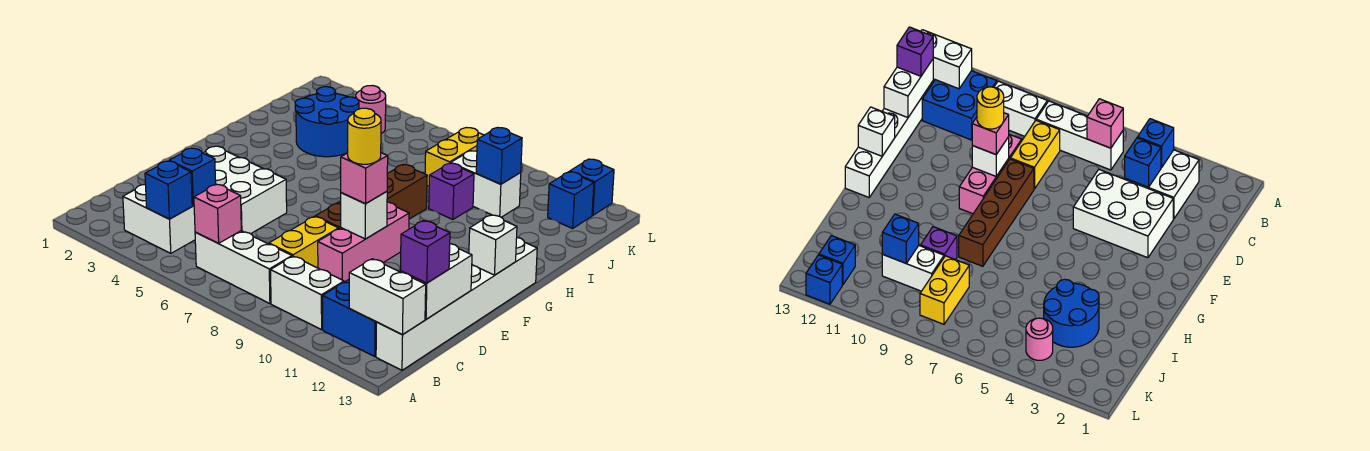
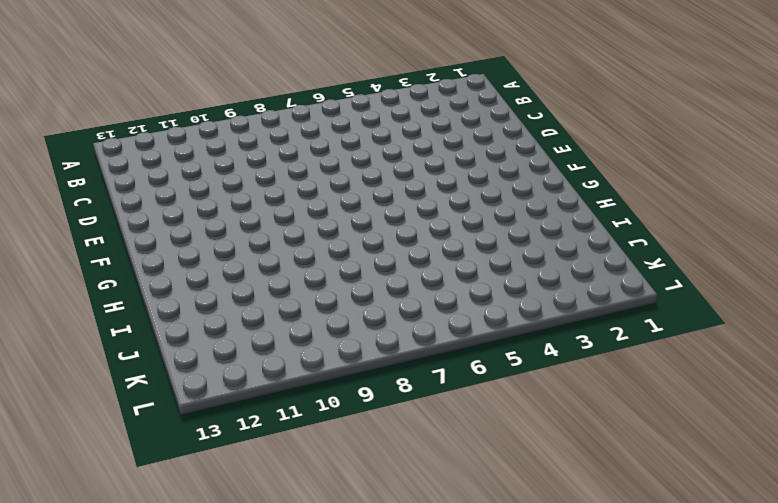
none -> white brick B3:C4 level 1
none -> white brick B6:B8 level 1
none -> white brick B9:B10 level 1

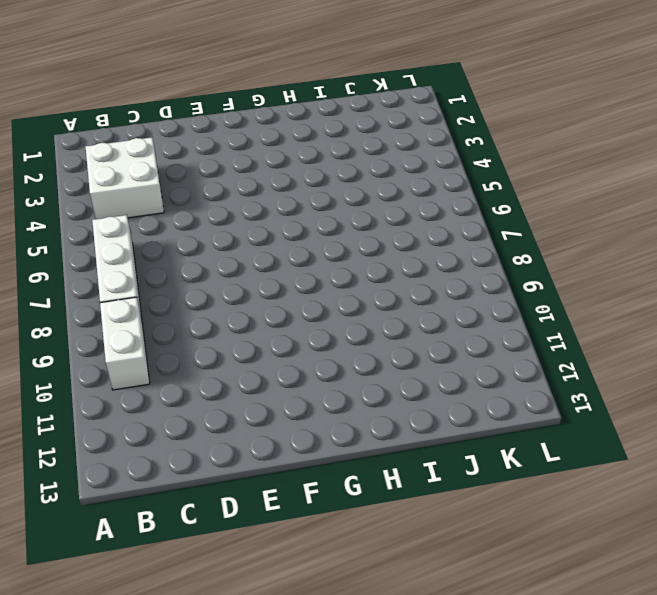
none -> blue brick B11:C12 level 1
none -> white brick B13:G13 level 1
none -> yellow brick C8:D8 level 1

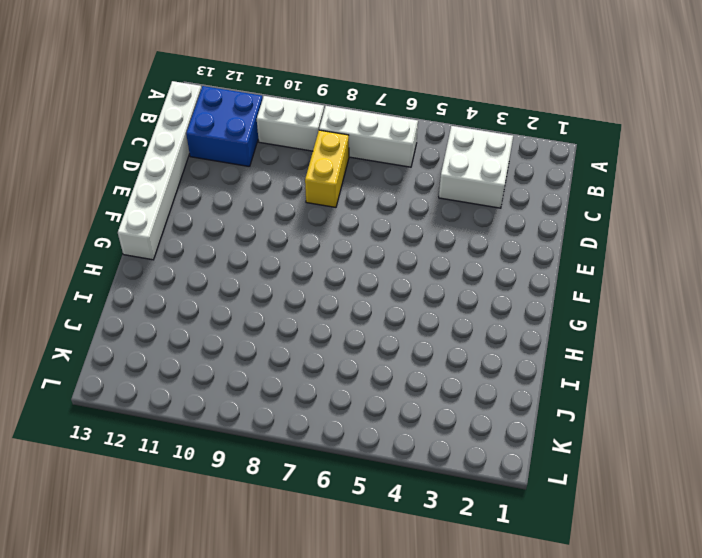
none -> white brick D3:E5 level 1
none -> pink brick D9:F9 level 1
none -> brown brick E8:H8 level 1

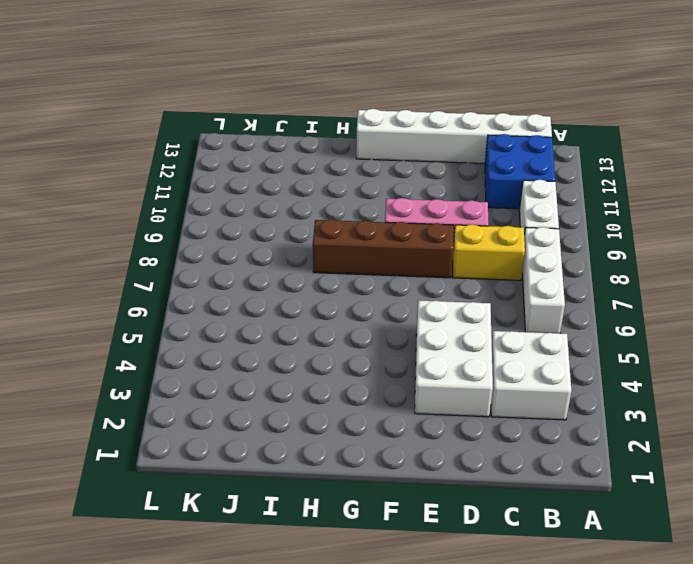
none -> blue round brick I3:J4 level 1
none -> purple brick I9 level 1
none -> yellow brick J8:K8 level 1

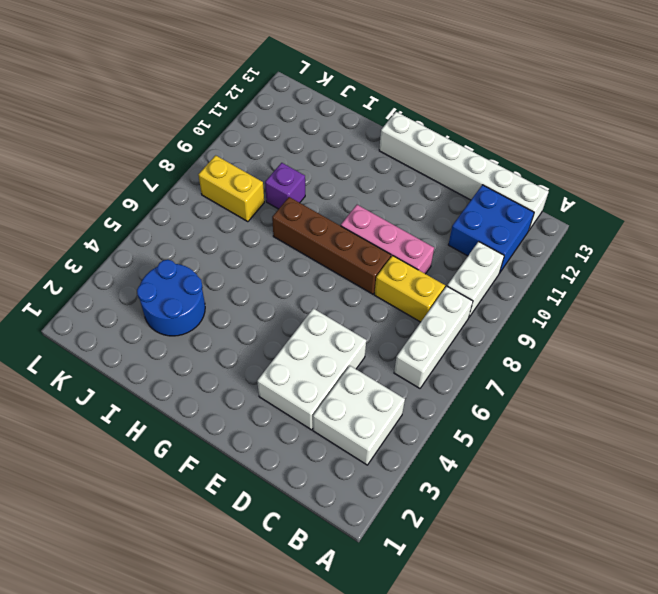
none -> white brick J9:J10 level 1
none -> pink round brick K4 level 1
none -> blue brick K12 level 1

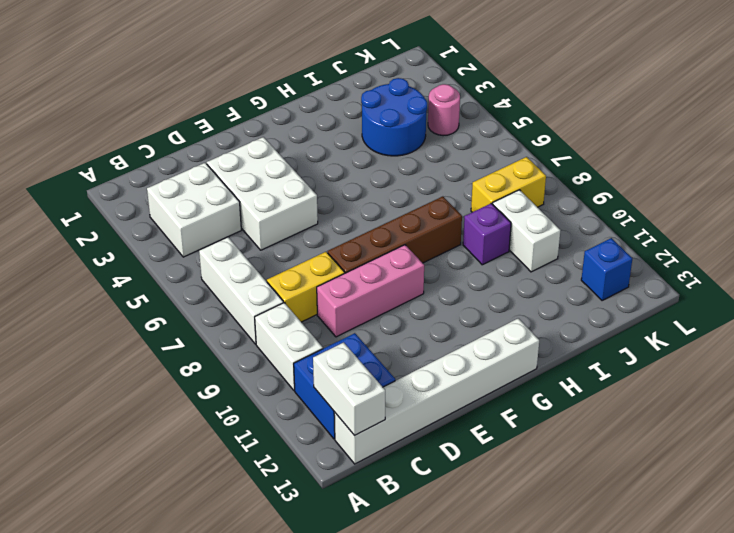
none -> blue brick L12 level 1
none -> blue brick B4 level 2
none -> pink brick B6 level 2

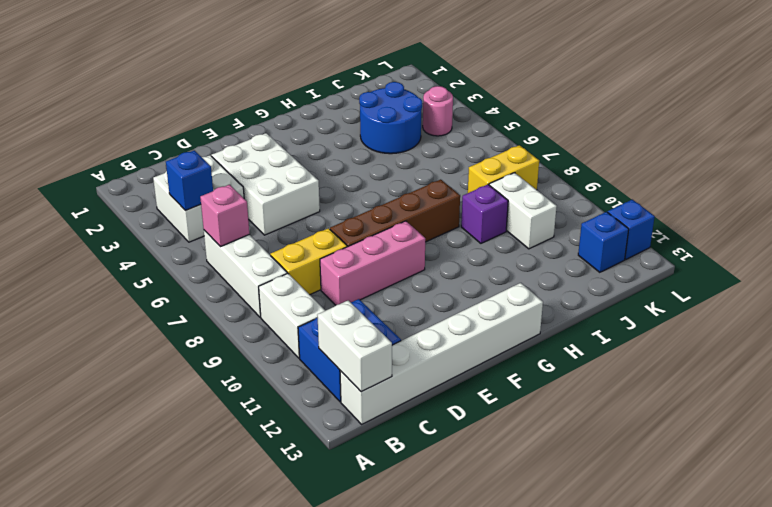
none -> blue brick C4 level 2
none -> white brick C13:D13 level 2
none -> white brick E9 level 2

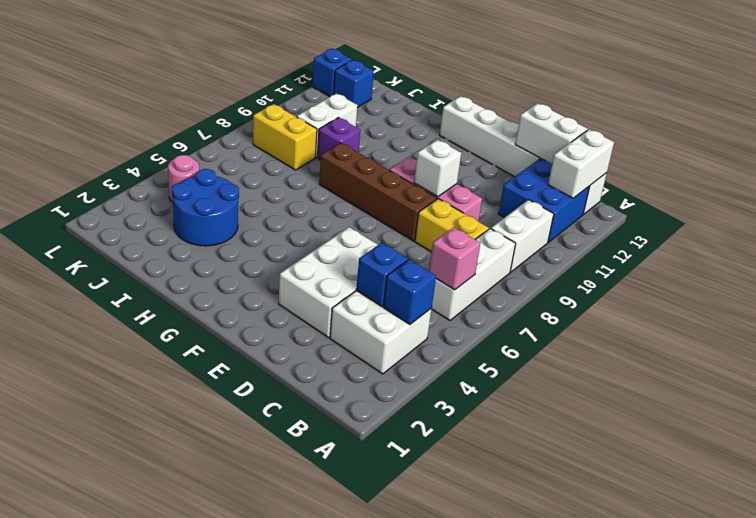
none -> white brick F13 level 2
none -> blue brick J10 level 2
none -> purple brick C13 level 3

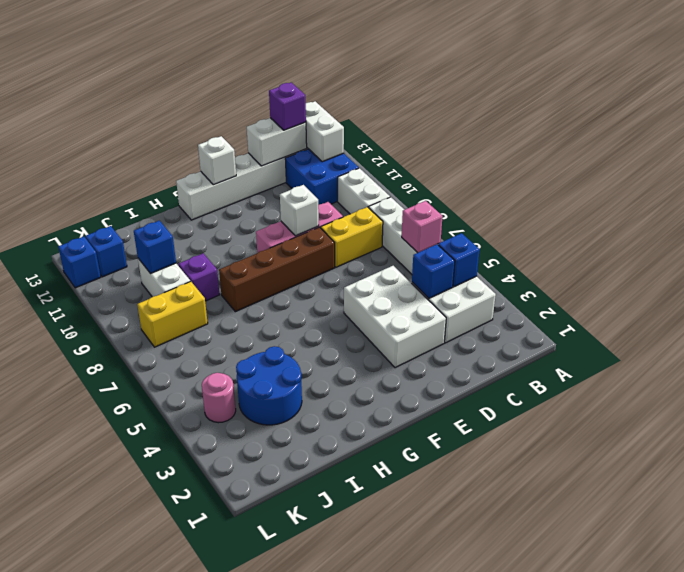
none -> pink brick E9 level 3
none -> yellow round brick E9 level 4

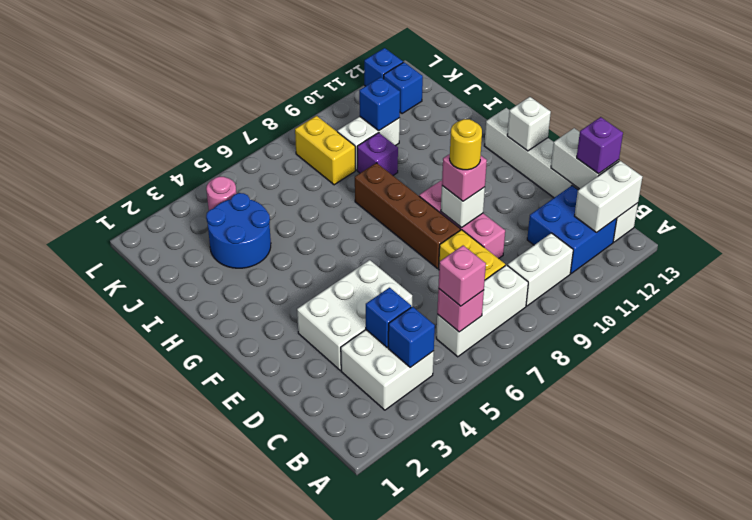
pink brick B6 level 3 -> none

